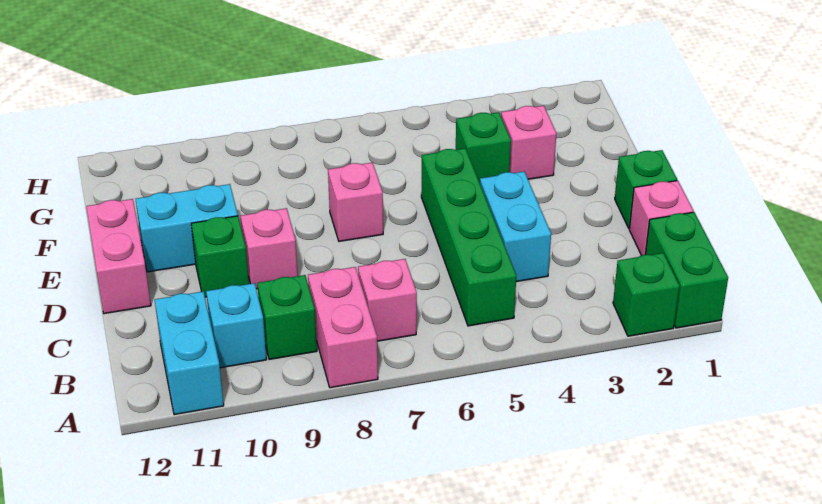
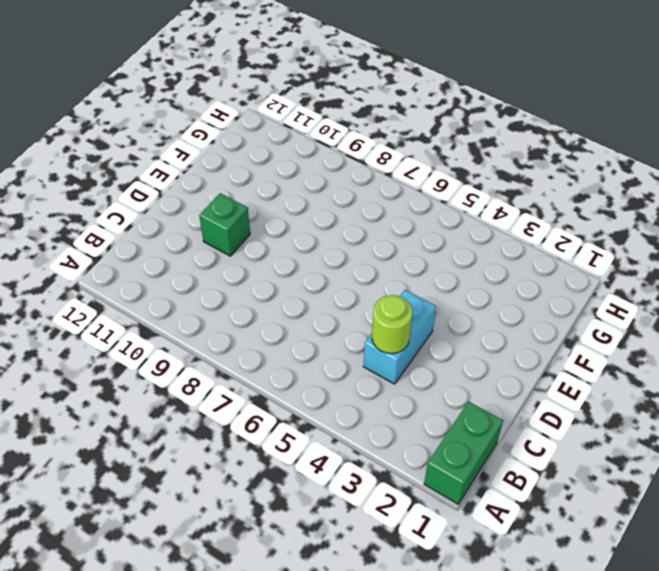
lime round brick C4 level 2 -> none
none -> green brick A2 level 1
none -> pink brick A8:B8 level 1
none -> cyan brick A11:B11 level 1

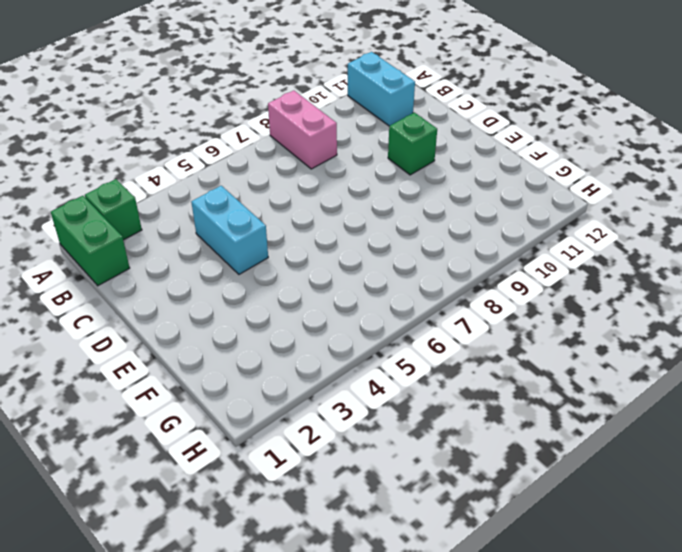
none -> green brick B5:E5 level 1
none -> pink brick B7 level 1
none -> green brick B9 level 1

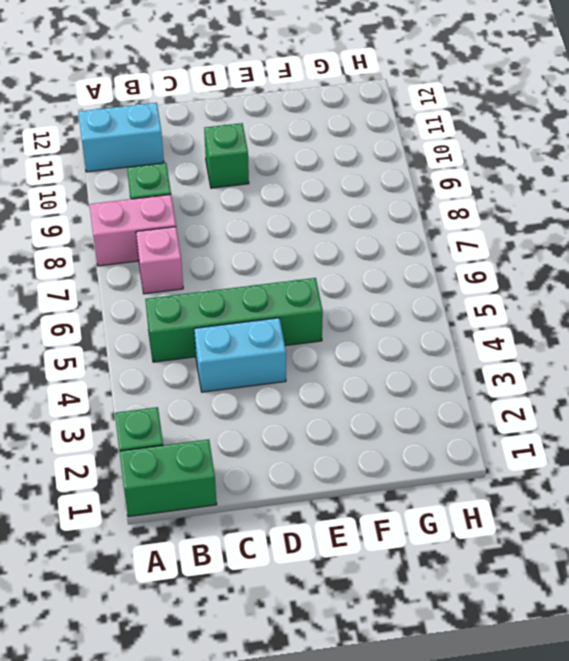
none -> cyan brick B10 level 1
none -> pink brick C1 level 1
none -> green brick D1 level 1

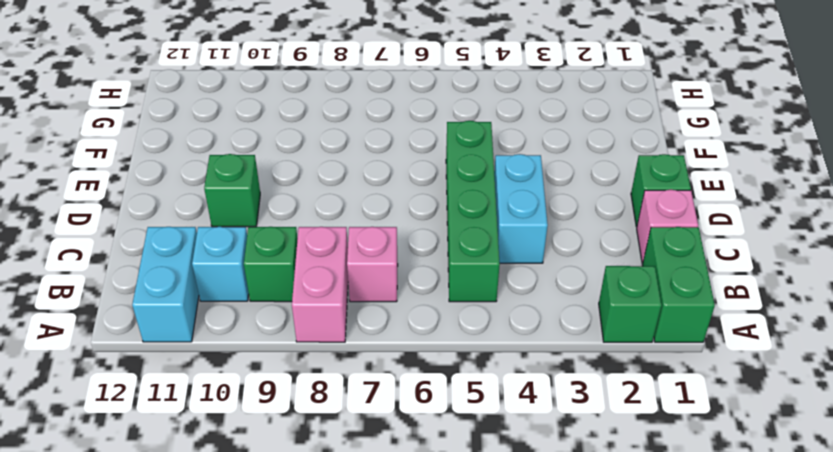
none -> pink brick D9 level 1
none -> pink brick D12:E12 level 1
none -> pink brick E7 level 1

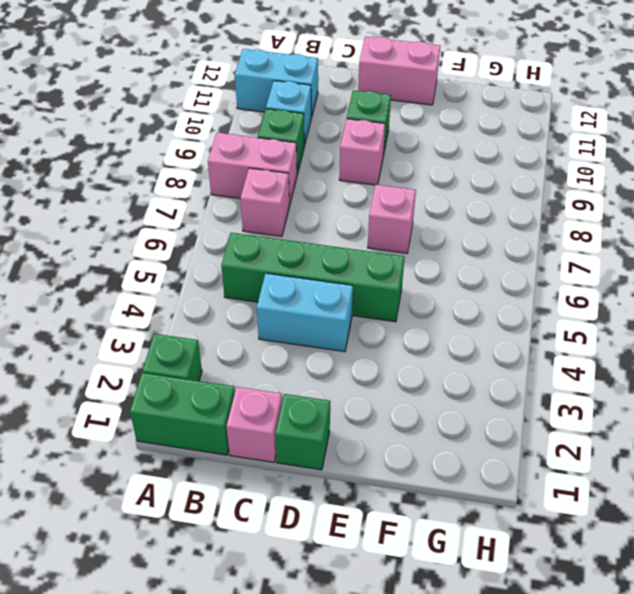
none -> cyan brick E10:E11 level 1
none -> pink brick F3 level 1
none -> green brick F4 level 1

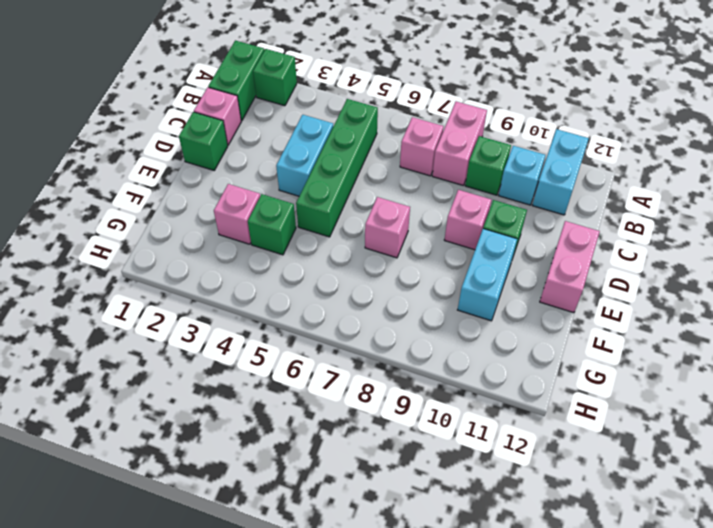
cyan brick E10:F10 level 1 -> cyan brick E10:E11 level 1

